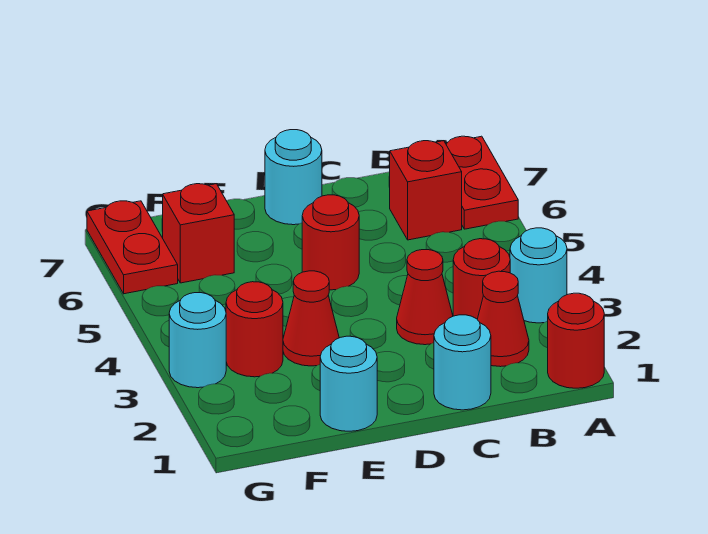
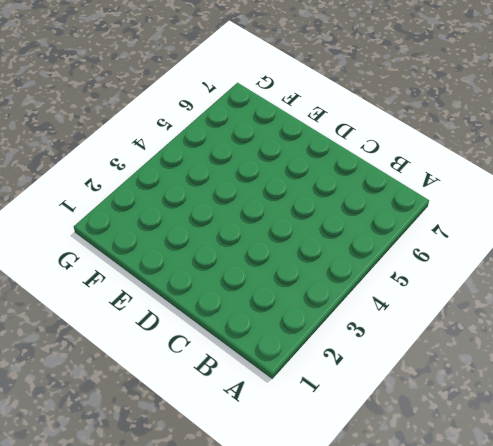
none -> red round brick A1 level 1
none -> cyan round brick A3 level 1
none -> red plate A6:A7 level 1

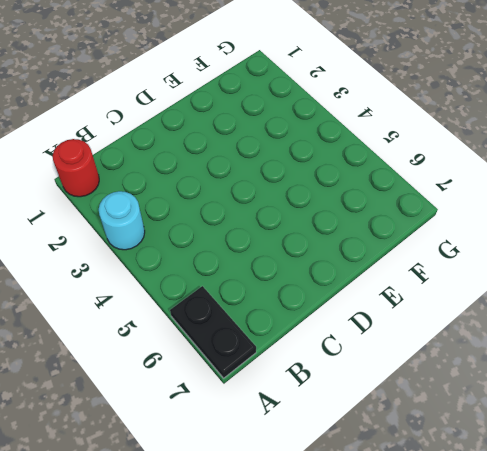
black plate A6:A7 level 1 -> red plate A6:A7 level 1
none -> red cone B2 level 1
none -> red round brick B3 level 1
none -> red brick B6 level 1

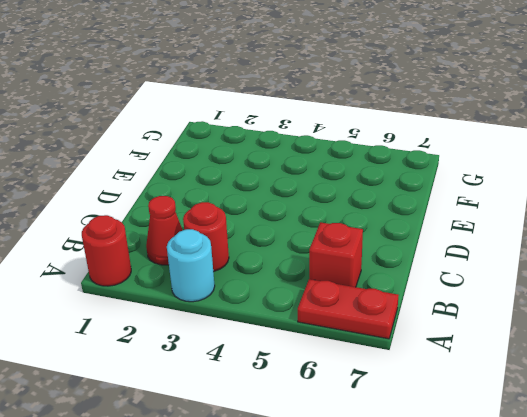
none -> cyan round brick C1 level 1
none -> red cone C3 level 1
none -> red round brick D5 level 1

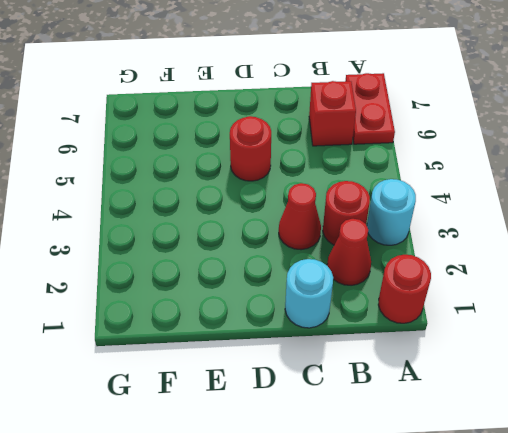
none -> cyan round brick D7 level 1
none -> cyan round brick E1 level 1
none -> red cone E3 level 1

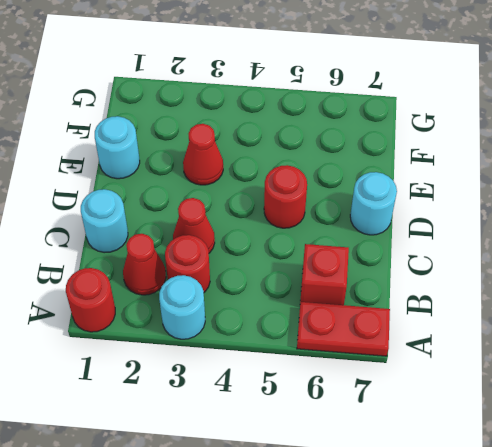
none -> red round brick F3 level 1
none -> red brick F6 level 1
none -> cyan round brick G3 level 1

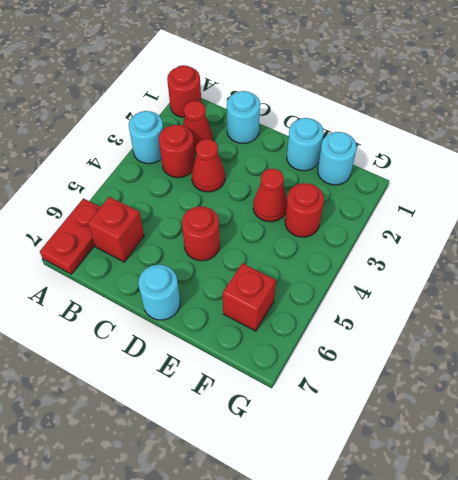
cyan round brick F1 level 1 -> cyan round brick G3 level 1
none -> red plate G6:G7 level 1

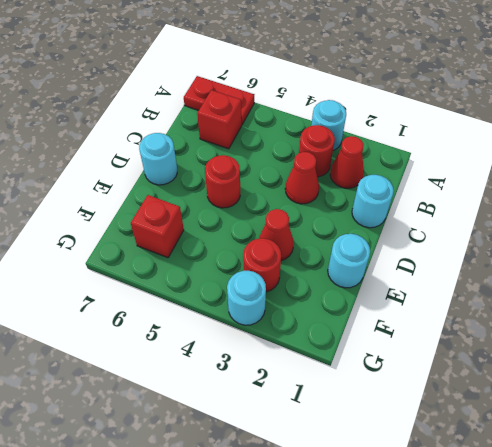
none -> red round brick A1 level 1
none -> red plate G6:G7 level 1

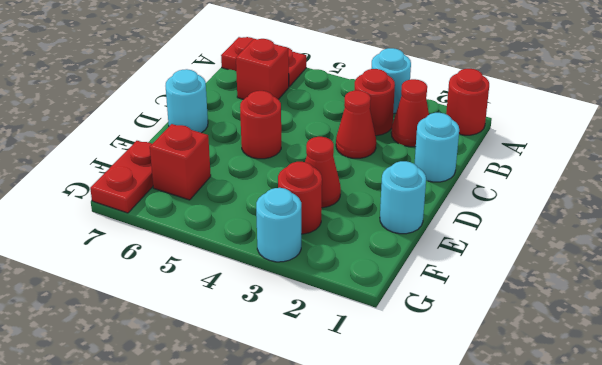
red plate F7:G7 level 1 -> red plate G6:G7 level 1

